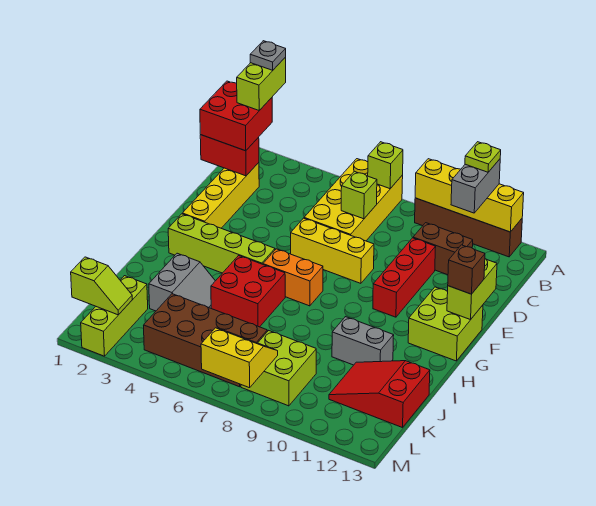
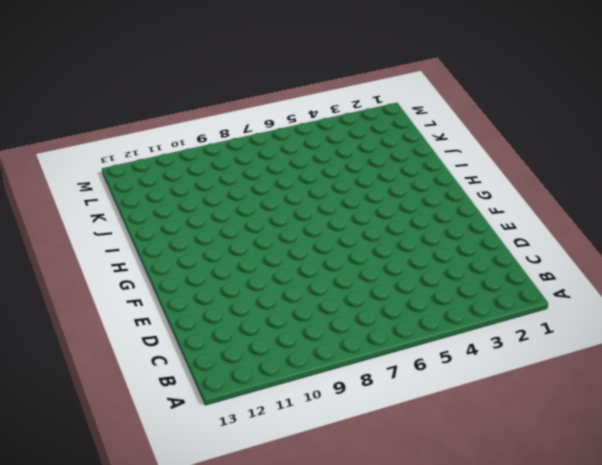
none -> yellow brick A6:D7 level 1
none -> brown brick A9:A12 level 1
none -> yellow brick C2:F2 level 1

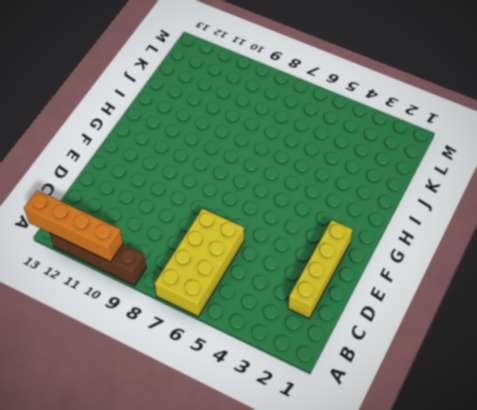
orange brick A10:A13 level 2 -> yellow brick A9:A12 level 2
none -> brown brick C10:C11 level 1
none -> red brick D10:F10 level 1
none -> yellow brick E6:E8 level 1

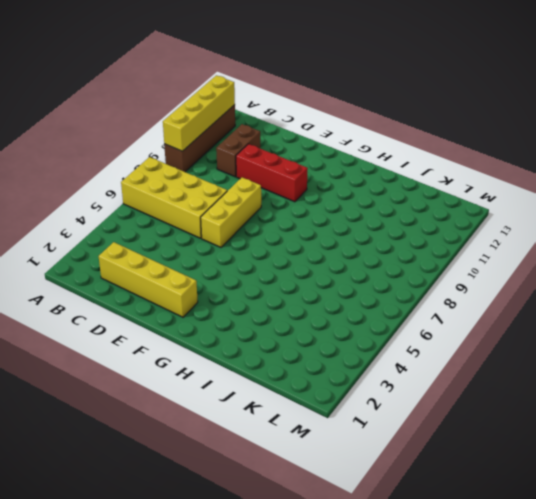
none -> lime brick F12:G13 level 1
none -> lime brick G2:G5 level 1
none -> orange brick G6:G7 level 1

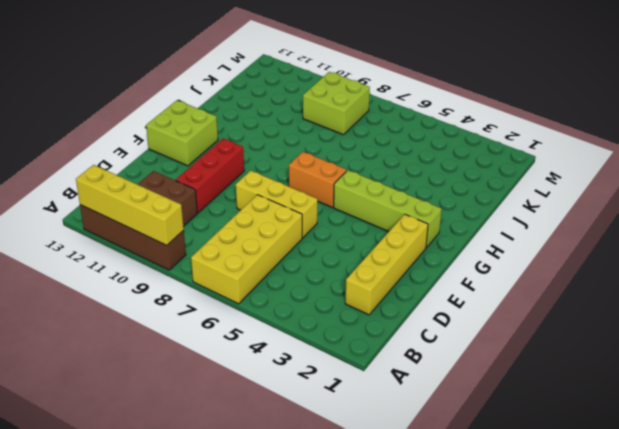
none -> red brick H5:I6 level 1
none -> grey slope I3:J4 level 1 top 3
none -> grey brick I10:I11 level 1

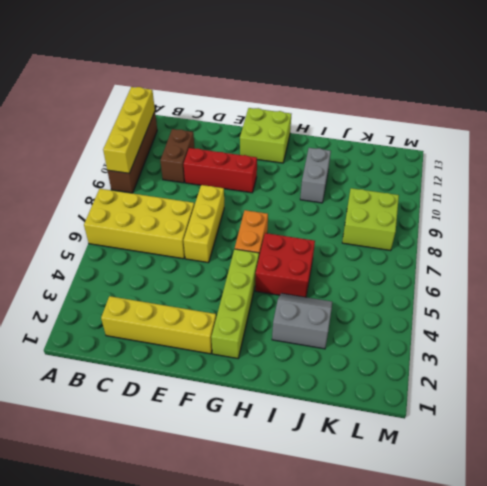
none -> red slope J11:K13 level 1 top 13
none -> lime brick K2:M2 level 1
none -> brown brick K4:L7 level 1

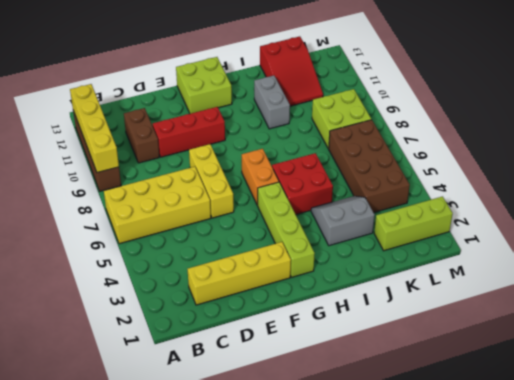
none -> lime brick A7 level 2
none -> red brick C1:C2 level 2
none -> lime brick C7 level 2

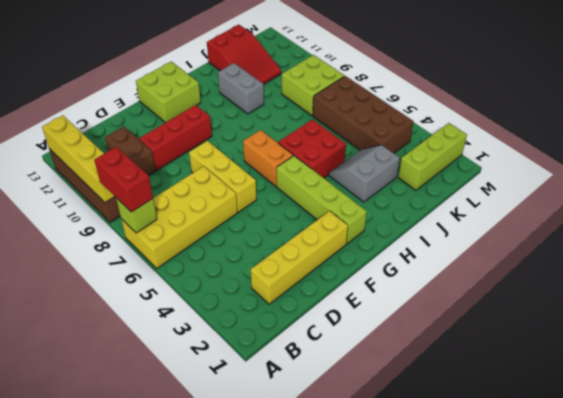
red brick A7:A8 level 3 -> red brick C1:C2 level 2
none -> lime brick C7 level 2
none -> lime brick E13:F13 level 2
none -> lime slope L1:L2 level 2 top 1

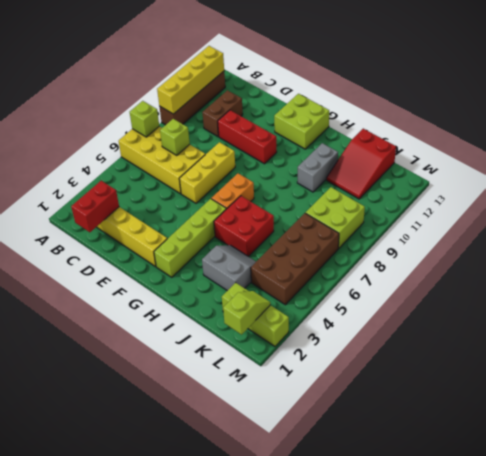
none -> lime brick E13:F13 level 2
none -> yellow slope L7:M8 level 2 top M
none -> grey brick A11:B11 level 3

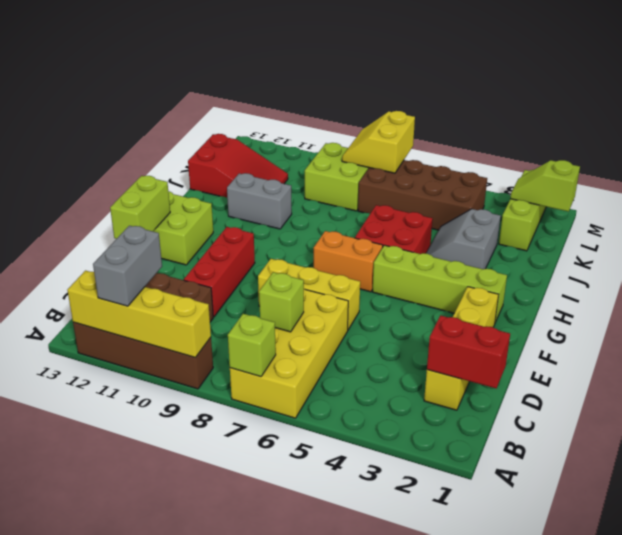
yellow slope L7:M8 level 2 top 7 -> yellow slope L7:M8 level 2 top M
none -> red brick B1:C2 level 3
none -> brown brick F13 level 3
none -> lime brick A2:B2 level 4

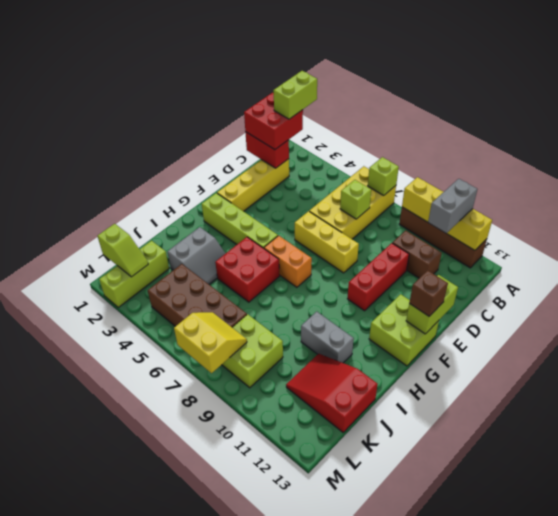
none -> lime plate A11 level 4
none -> grey plate A2 level 5

